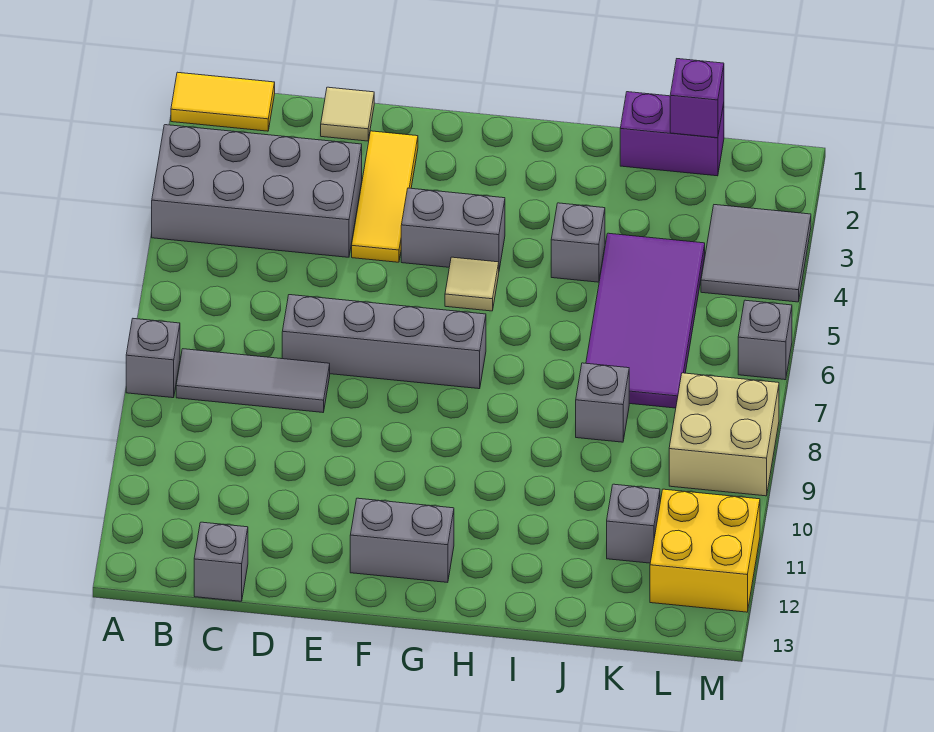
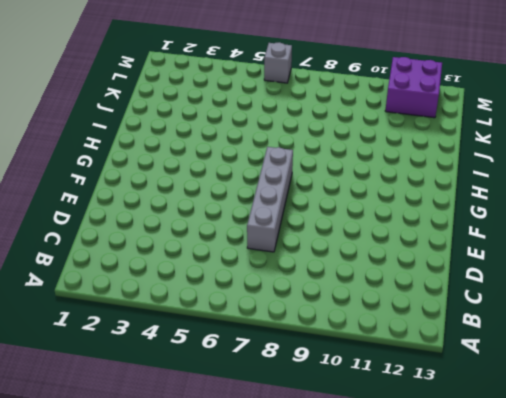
purple brick L11:M12 level 1 -> yellow brick L11:M12 level 1
none -> yellow tile A1:B1 level 1
none -> grey brick A3:D4 level 1
none -> grey brick A8 level 1

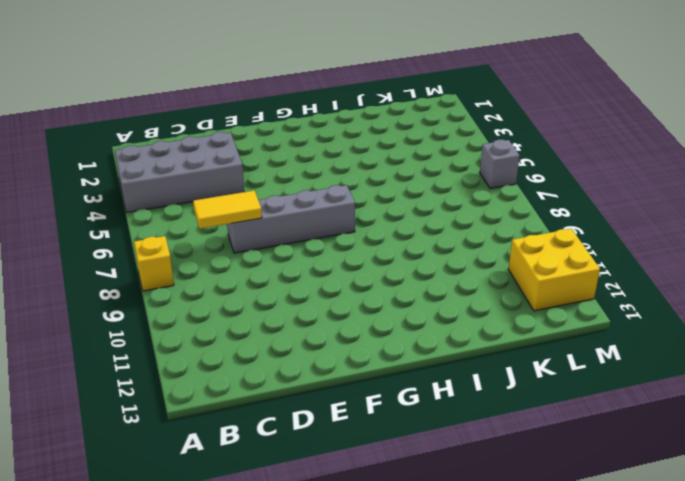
yellow brick A8 level 1 -> grey brick A8 level 1
yellow tile C7:D7 level 2 -> yellow tile A1:B1 level 1
none -> grey tile B8:D8 level 1
none -> grey brick C13 level 1
none -> tan tile D1 level 1

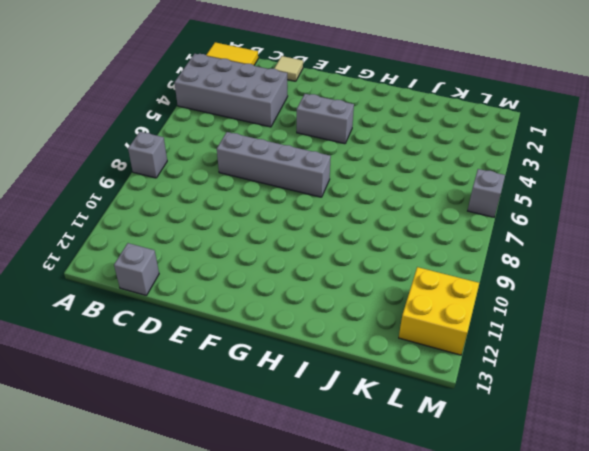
none -> grey tile B8:D8 level 1
none -> yellow tile E2:E4 level 1
none -> grey brick F12:G12 level 1

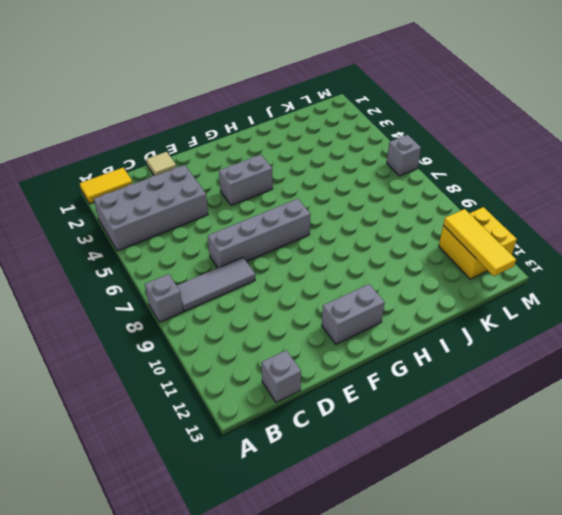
yellow tile L11:L13 level 2 -> yellow tile E2:E4 level 1
none -> tan tile G5 level 1
none -> grey brick I4 level 1
none -> purple brick J1:K1 level 1

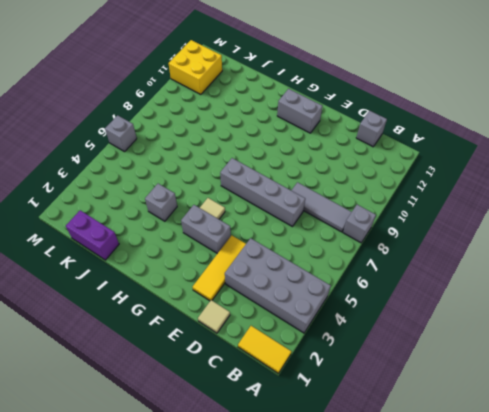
none -> purple tile J4:K7 level 1
none -> grey brick J8 level 1
none -> grey brick K11 level 1

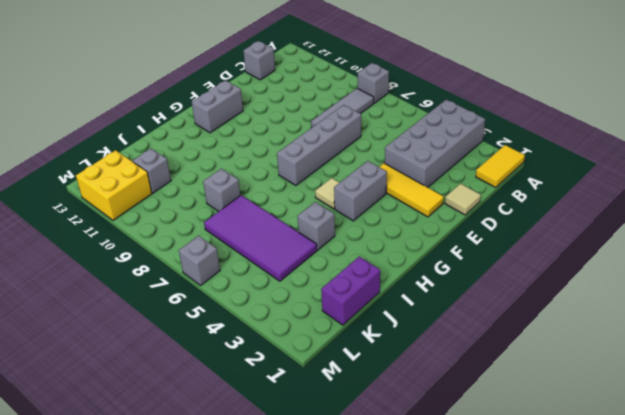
none -> grey tile L3:M4 level 1
none -> tan brick L8:M9 level 1
none -> purple brick K1 level 2

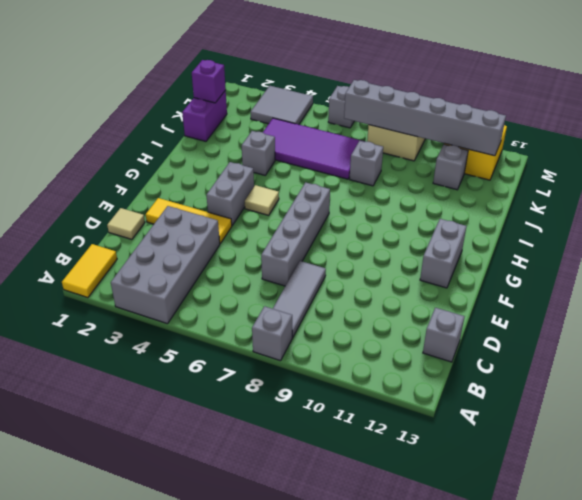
grey brick L7:L12 level 2 -> none

